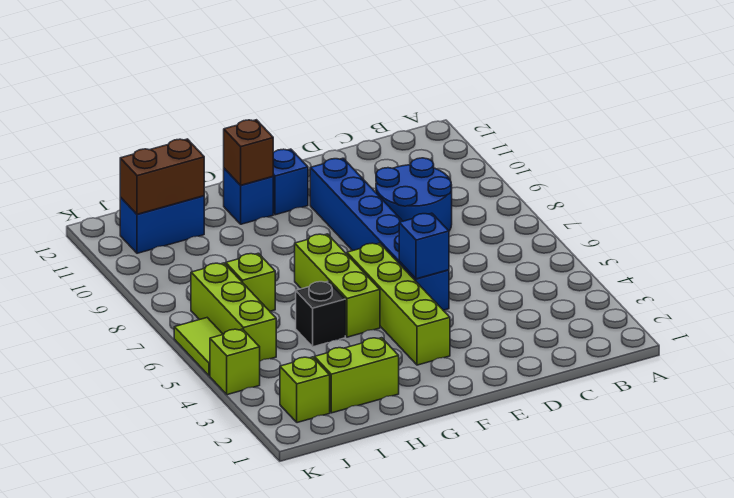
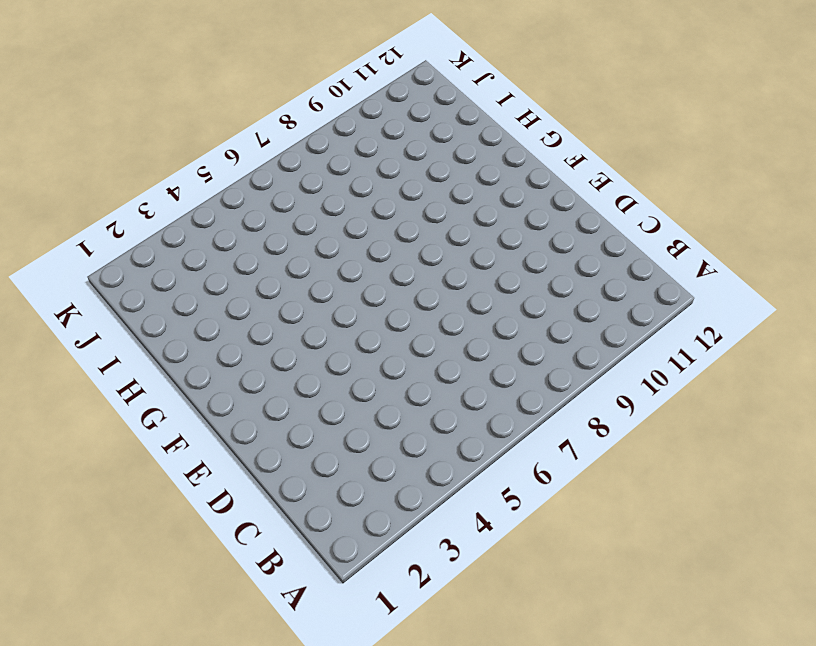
none -> blue round brick C8:D9 level 1
none -> blue brick E5:E10 level 1
none -> lime brick F3:F6 level 1

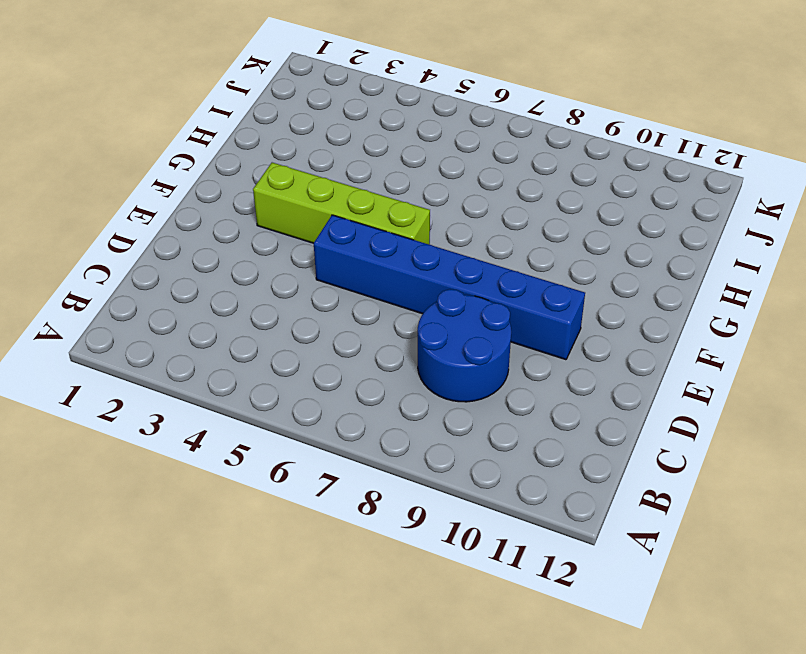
none -> blue brick F11 level 1
none -> lime brick G5:G7 level 1
none -> blue brick G11 level 1

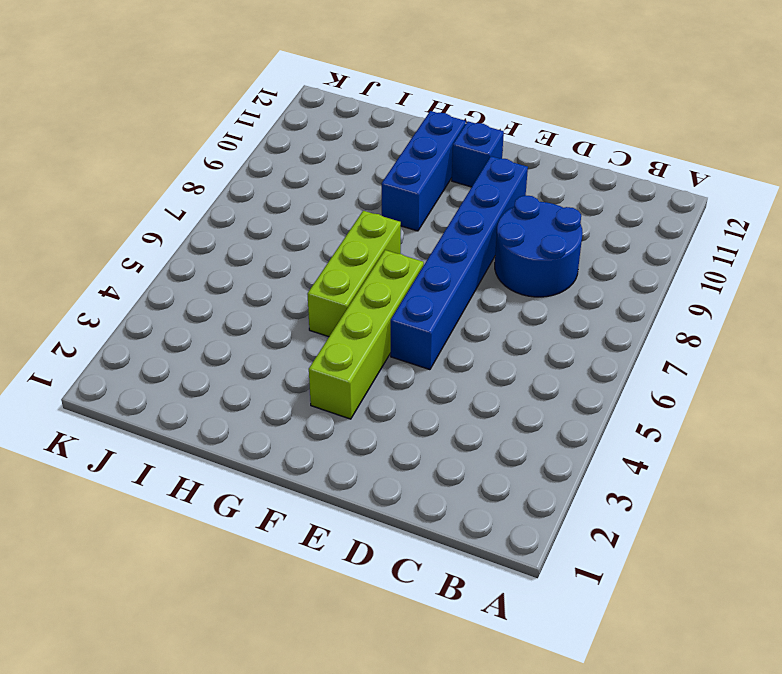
blue brick G9:G11 level 1 -> blue brick G11 level 1
none -> lime brick H2:I2 level 1
none -> black brick H5 level 1
none -> lime brick I7 level 1

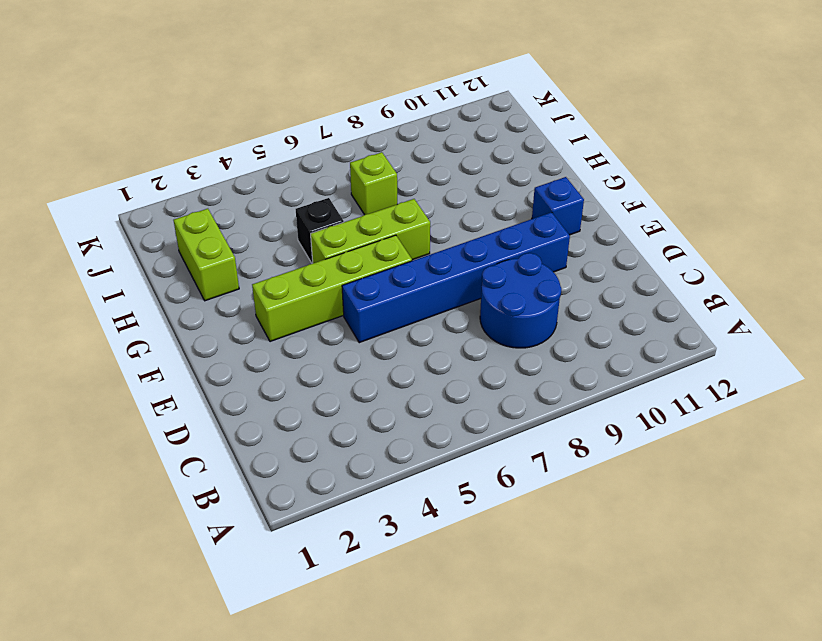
none -> blue brick G11 level 1
none -> blue brick I11:J11 level 1
none -> lime brick J2 level 1

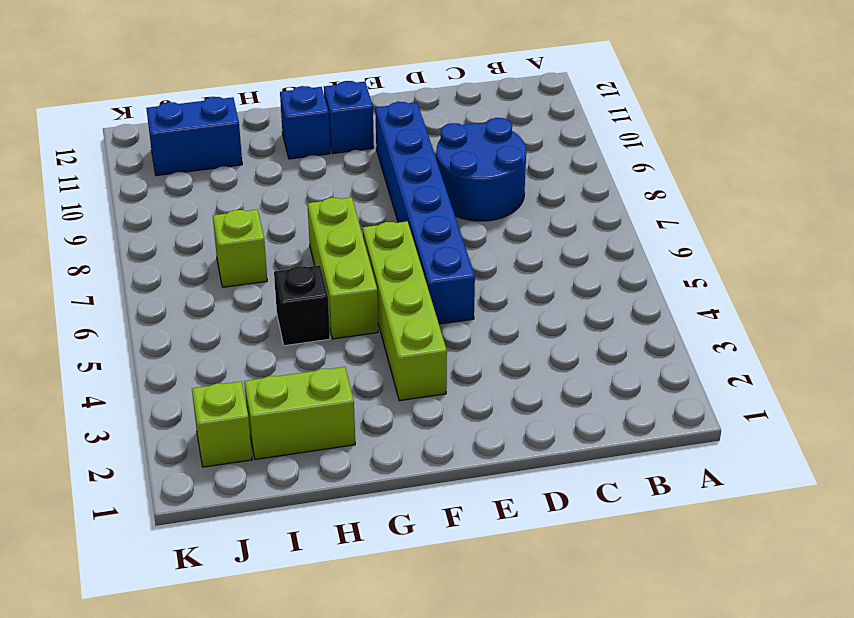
none -> lime brick J5:J7 level 1
none -> lime brick K4 level 1
none -> lime tile K5:K6 level 1

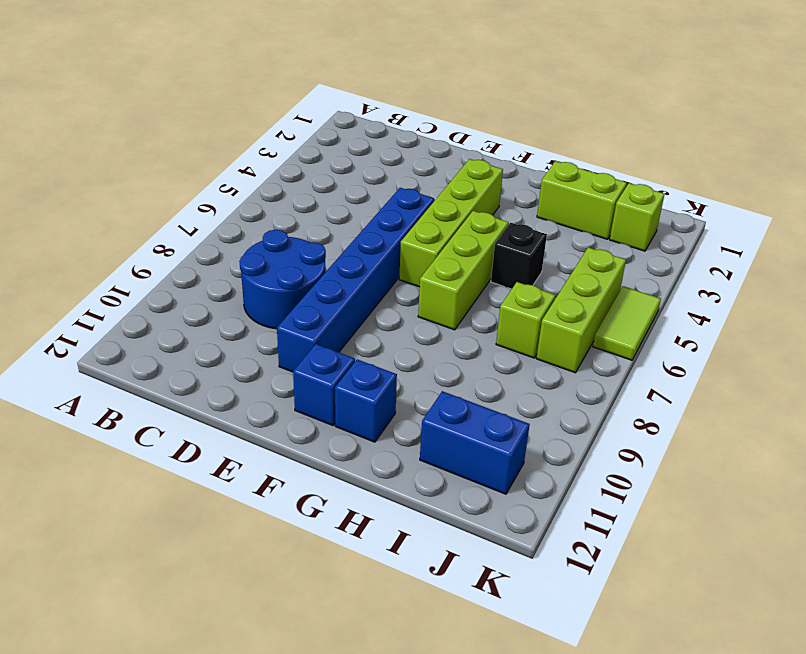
none -> lime brick K4 level 1
none -> blue brick E5 level 2
none -> brown brick G11 level 2

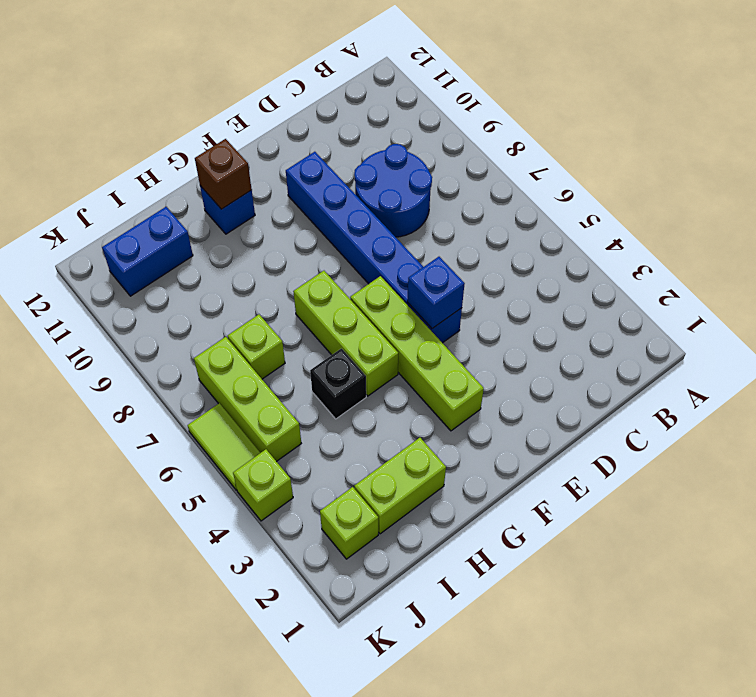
none -> blue brick F11 level 1
none -> brown brick I11:J11 level 2

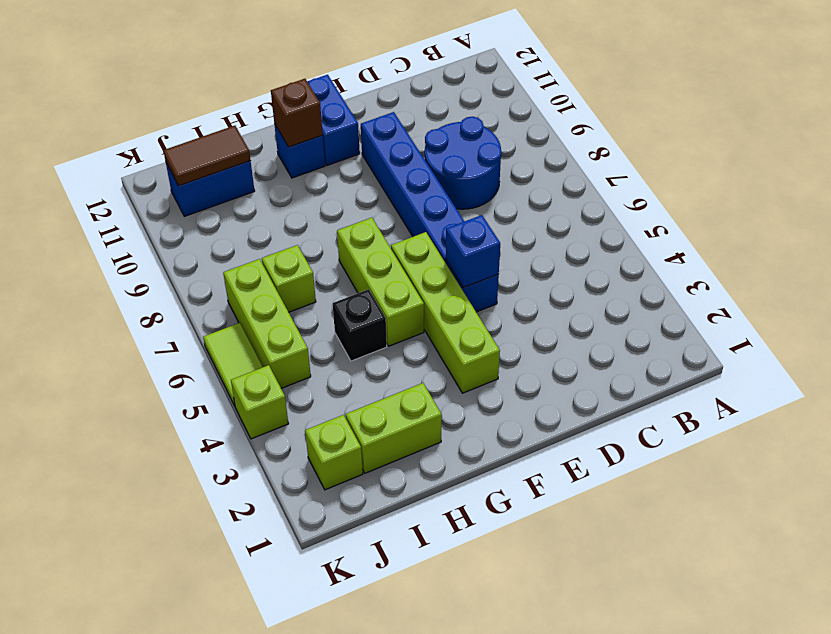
blue brick F11:F12 level 1 -> blue brick F11 level 1
brown tile I11:J11 level 2 -> brown brick I11:J11 level 2

